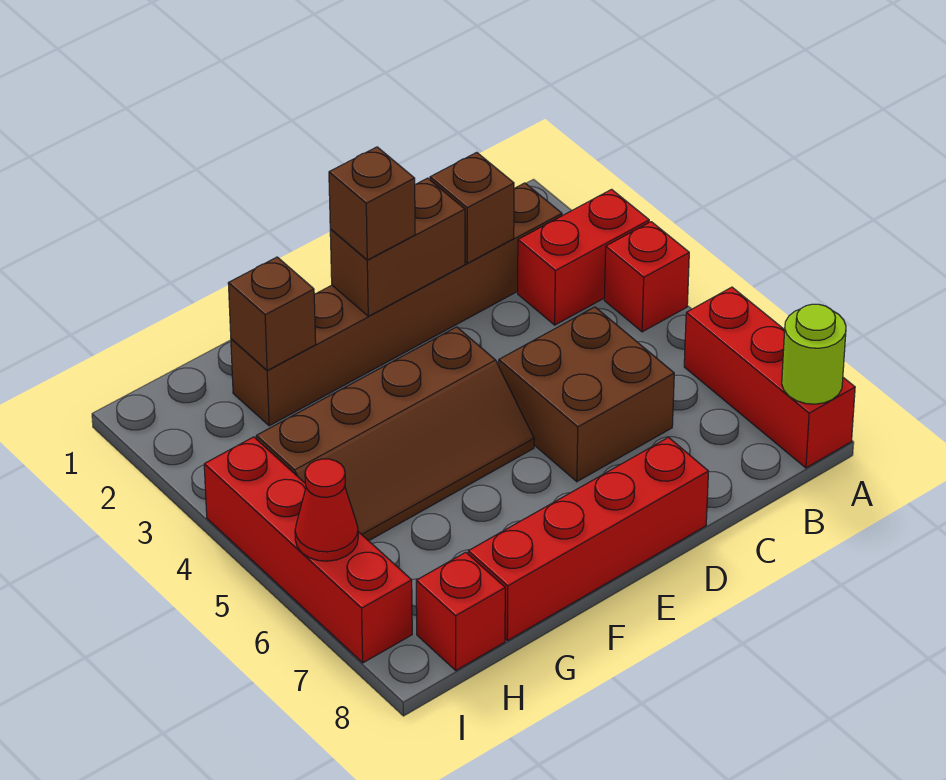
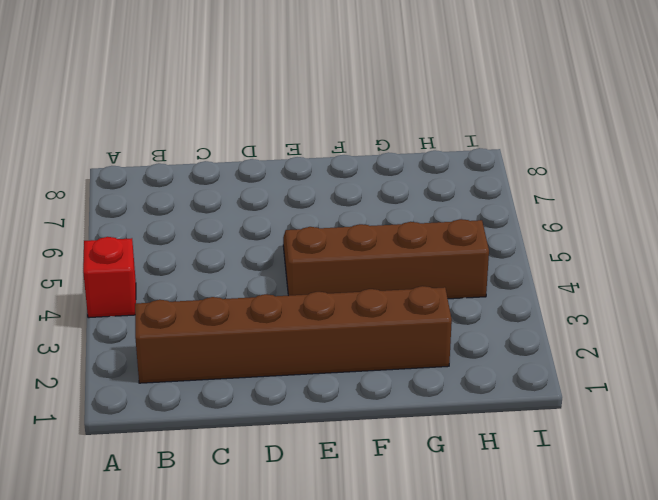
none -> red brick A3:B3 level 1
none -> red brick A6:A8 level 1
none -> brown brick C5:D6 level 1

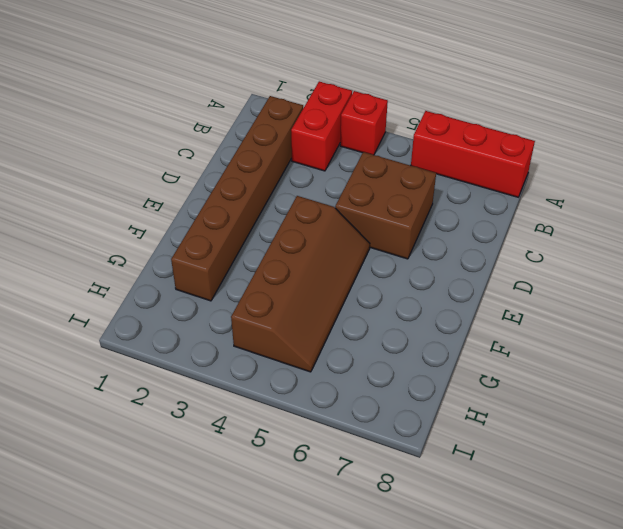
none -> red brick D8:G8 level 1
none -> red brick H8 level 1
none -> red brick I4:I7 level 1

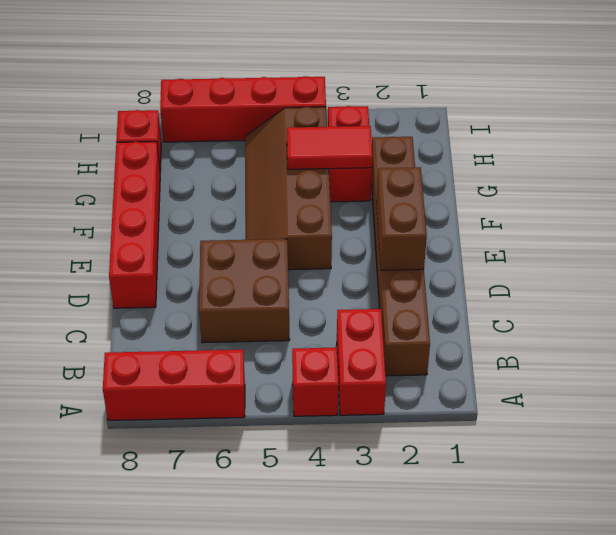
red brick G3:H3 level 1 -> none
red tile G3:G4 level 2 -> none
none -> lime round brick A8 level 2
none -> brown brick C2 level 2
none -> brown brick G2 level 2

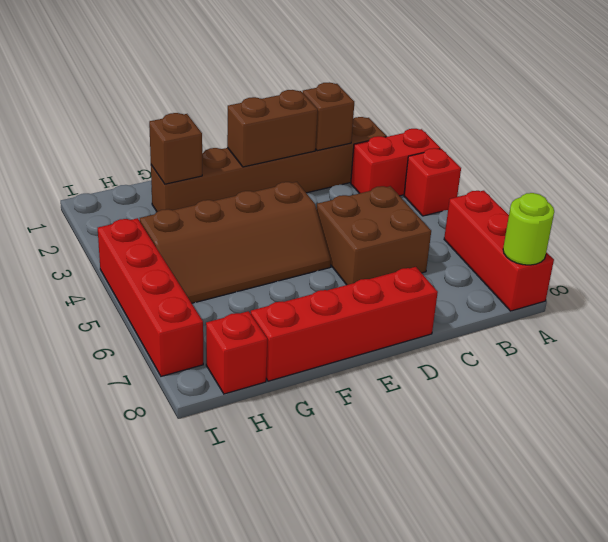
none -> red cone I6 level 2
none -> brown brick E2 level 3

